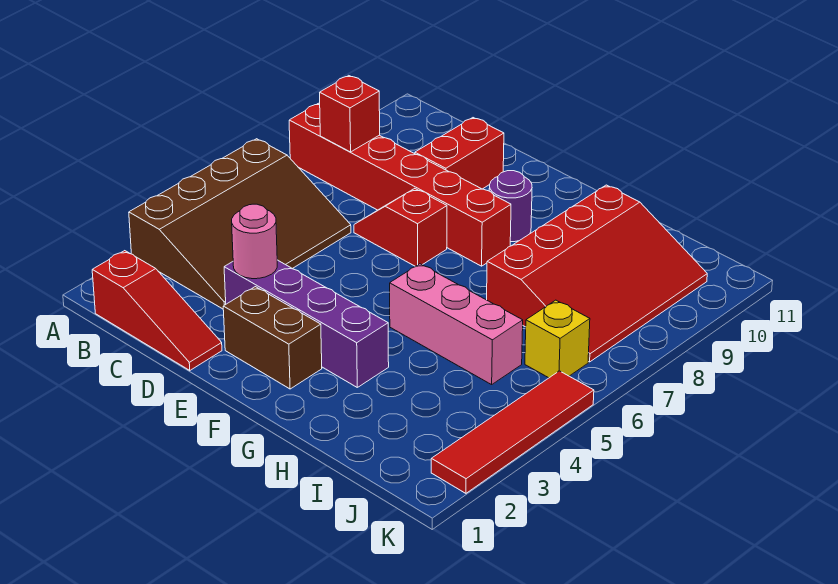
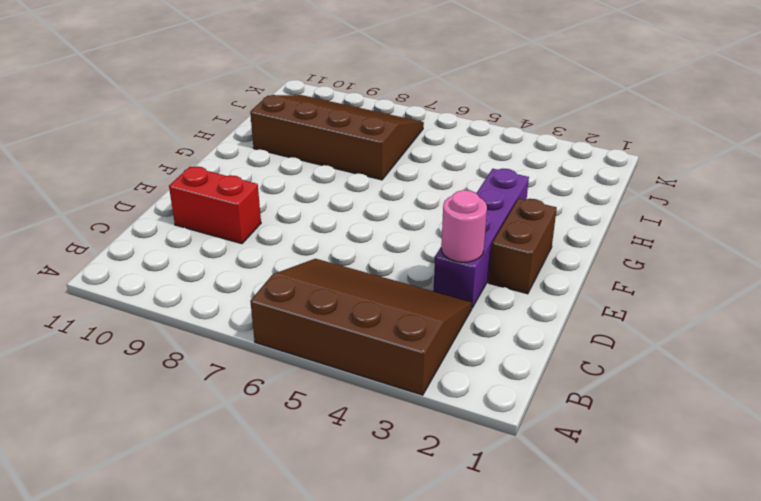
brown slope H7:J10 level 1 top H -> red slope H7:J10 level 1 top H
none -> red brick A8:F8 level 1
none -> red slope B1:D1 level 1 top B
none -> red slope D7:E7 level 1 top E

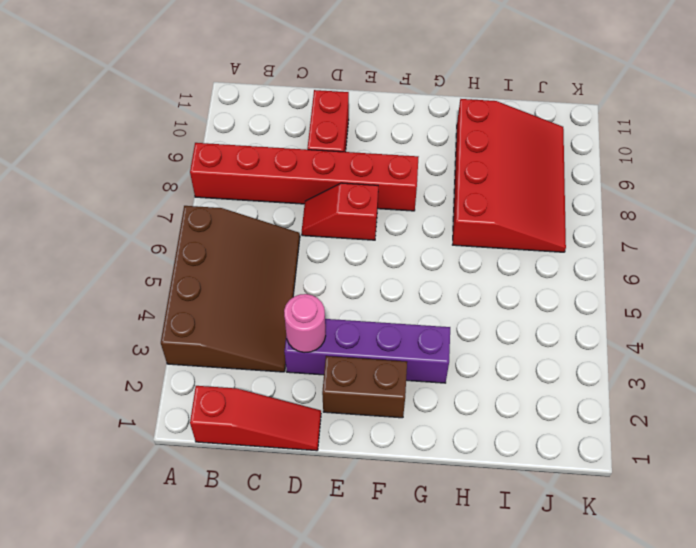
none -> purple round brick F9 level 1
none -> pink brick G5:I5 level 1
none -> yellow brick J6 level 1

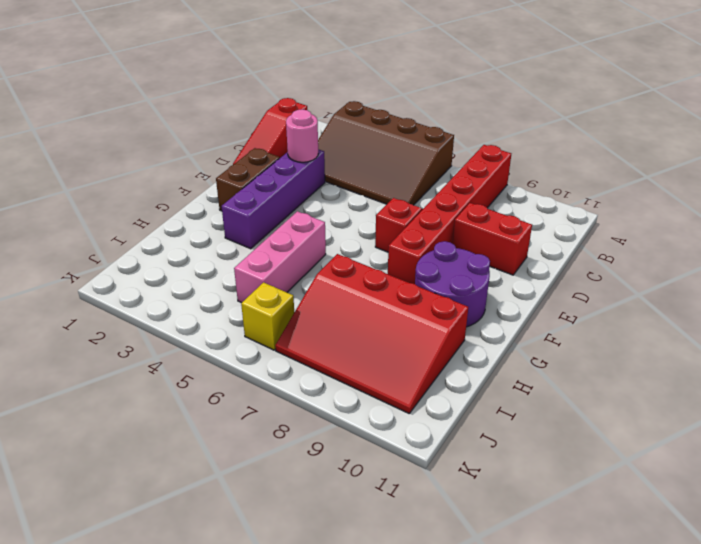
purple round brick F9:G10 level 1 -> purple round brick F9 level 1
none -> red tile K2:K5 level 1
none -> red brick B8 level 2

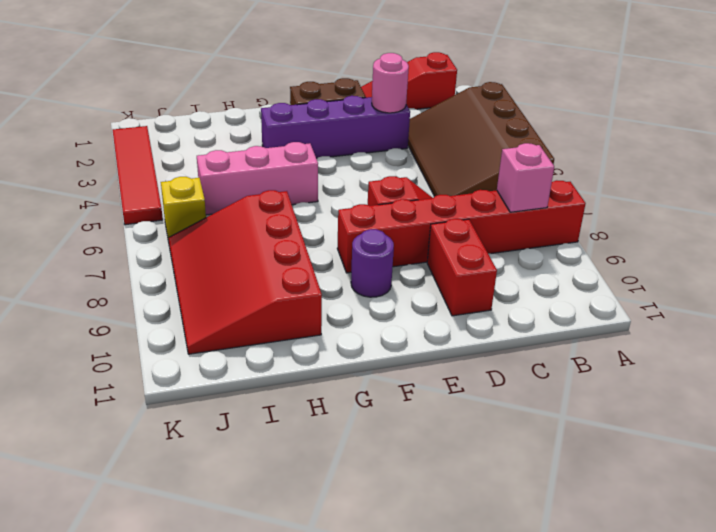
pink brick B8 level 2 -> red brick B8 level 2

